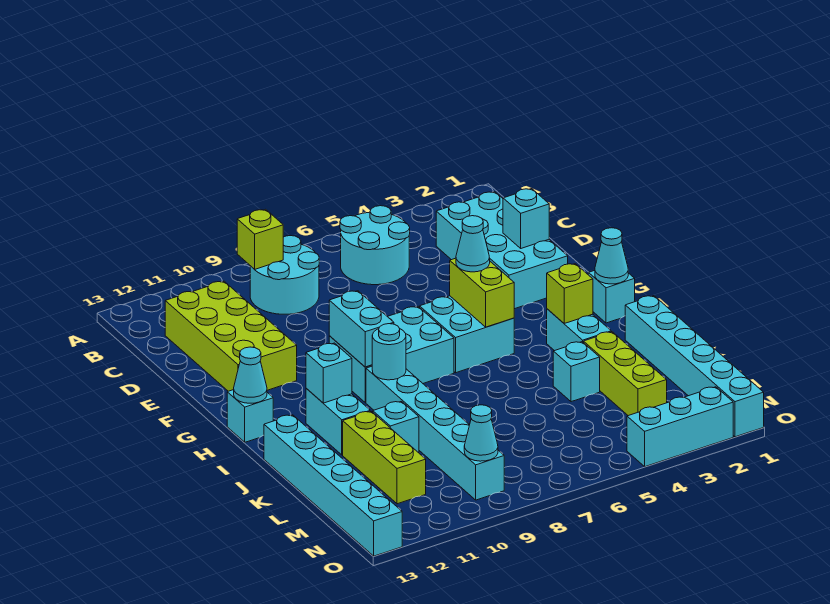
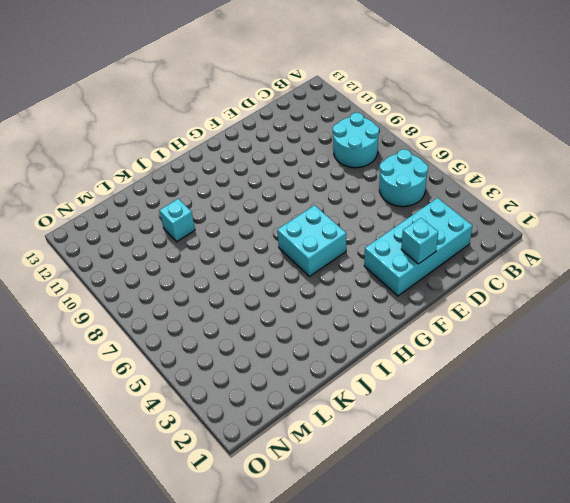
none -> lime brick C11:F12 level 1
none -> cyan brick G7:H9 level 1
none -> cyan brick H1 level 1

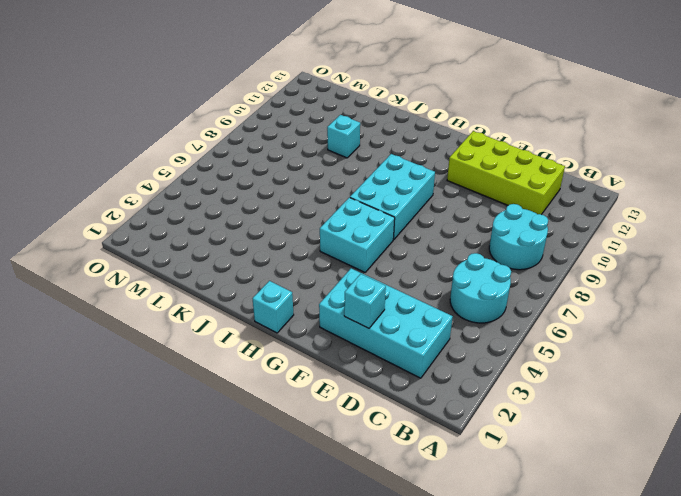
none -> cyan brick H13 level 1
none -> cyan brick I3:J3 level 1
none -> cyan brick I9:N9 level 1

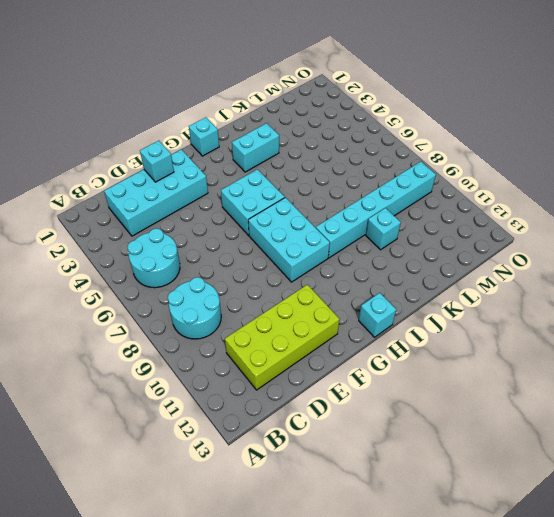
none -> cyan brick I11:J11 level 1
none -> cyan brick J1:O1 level 1
none -> cyan brick J13:O13 level 1

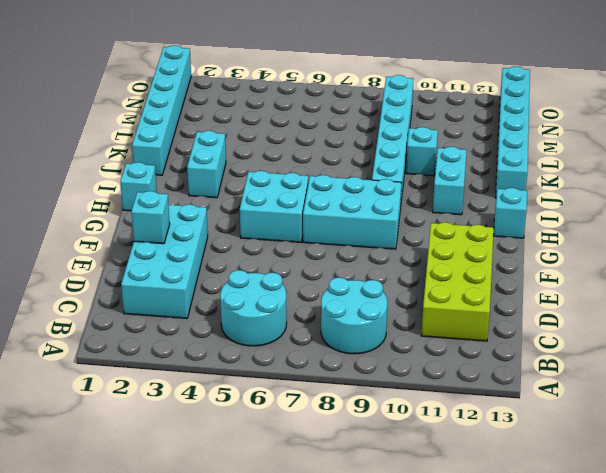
none -> lime brick K3:M3 level 1
none -> cyan brick K4 level 1
none -> lime brick K11:M11 level 1

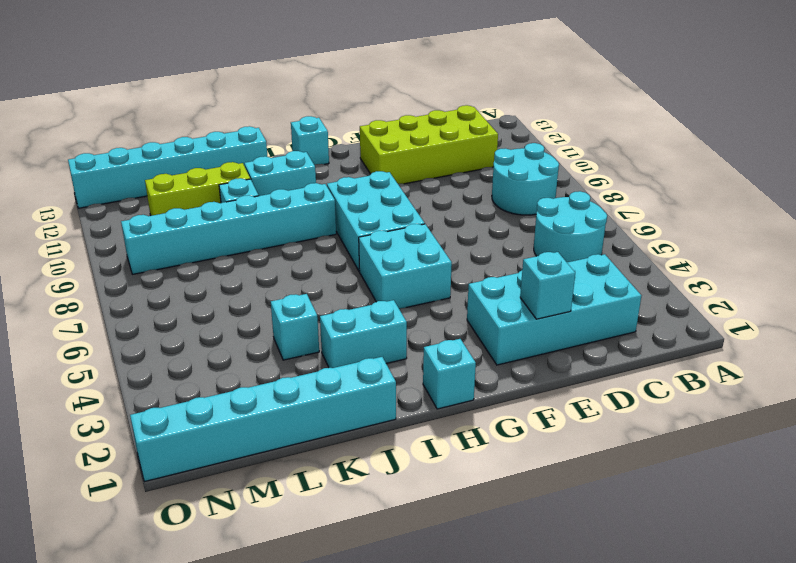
none -> lime brick K3:M3 level 1
none -> cyan brick O2:O4 level 1
none -> lime brick B9 level 2

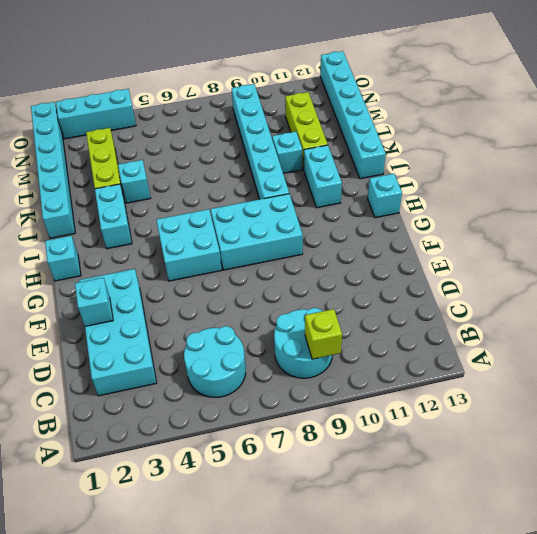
none -> lime brick C11:F12 level 1
none -> lime brick G5:H5 level 2
none -> cyan brick G9:H9 level 2

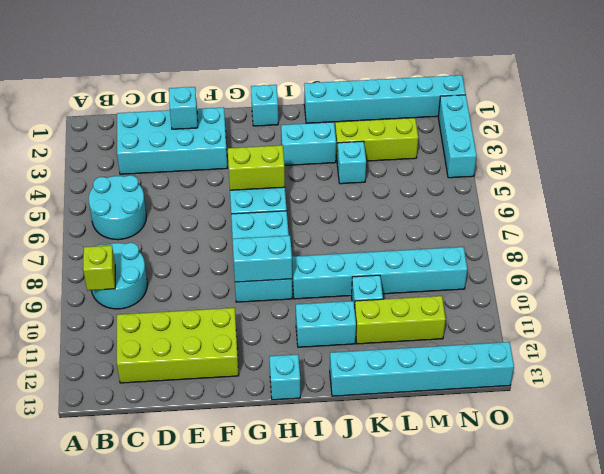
none -> cyan cone H1 level 2
none -> cyan cone H13 level 2
none -> lime brick I3 level 2

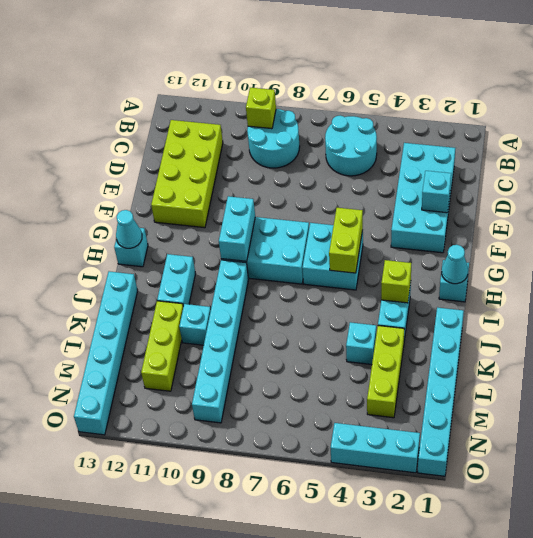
none -> cyan round brick I9 level 2
none -> cyan brick I11 level 2
none -> cyan cone N9 level 2

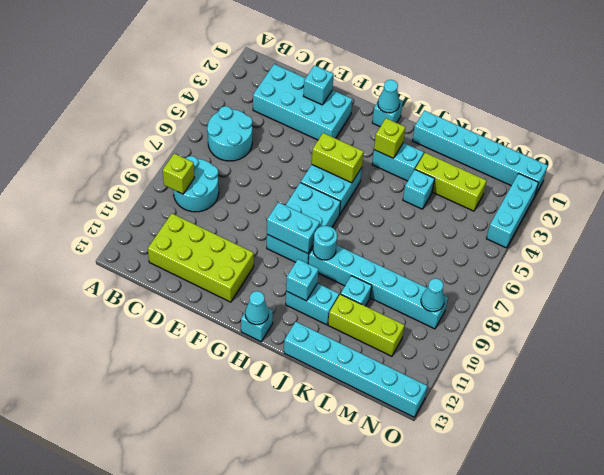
none -> cyan cone G5 level 3

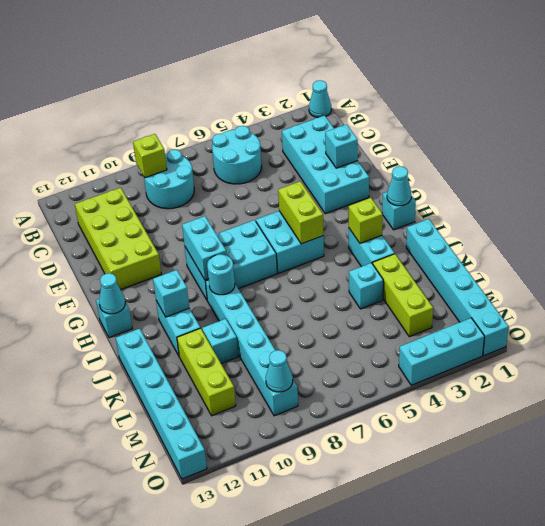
cyan cone A1 level 1 -> cyan cone G5 level 3

